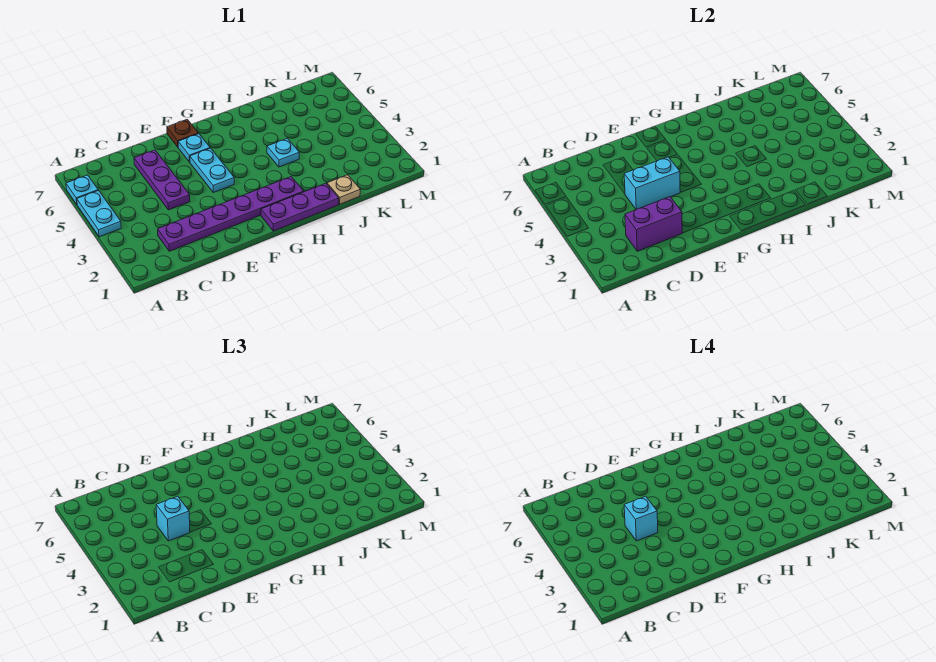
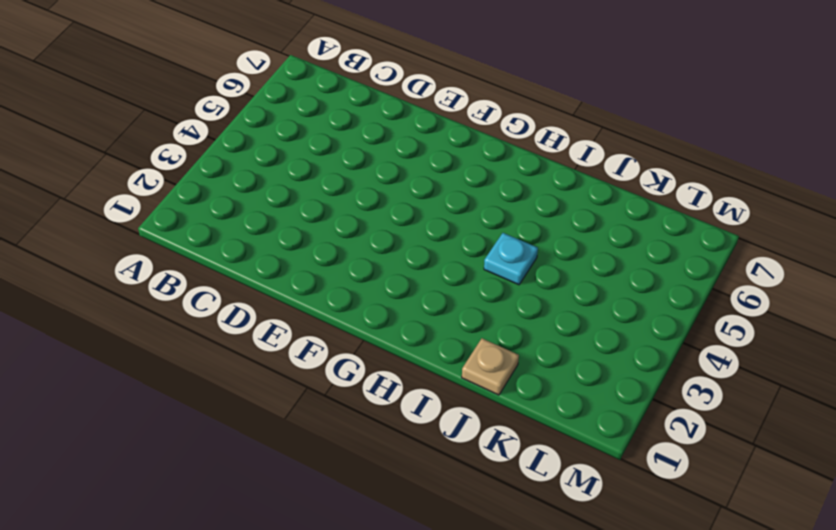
none -> cyan plate A4:A5 level 1
none -> cyan plate A6 level 1
none -> purple plate C2:H2 level 1

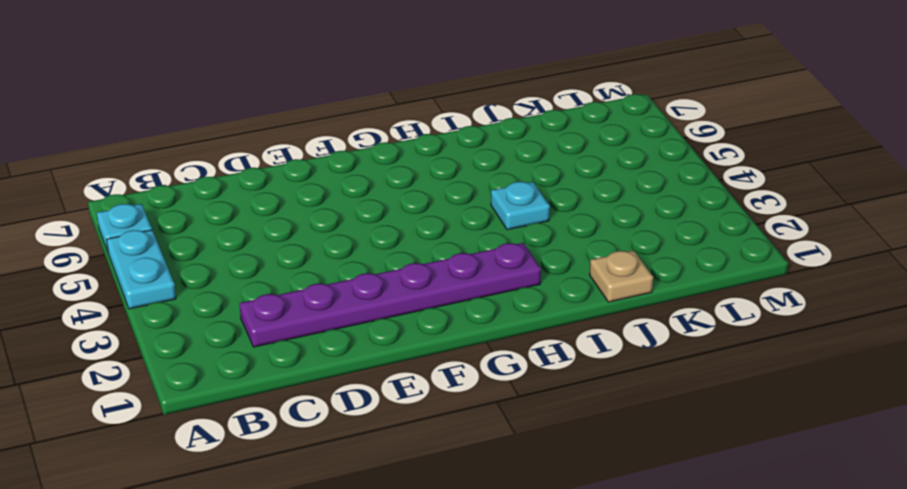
none -> purple plate D4:D6 level 1
none -> cyan plate F4:F5 level 1
none -> cyan plate F6 level 1

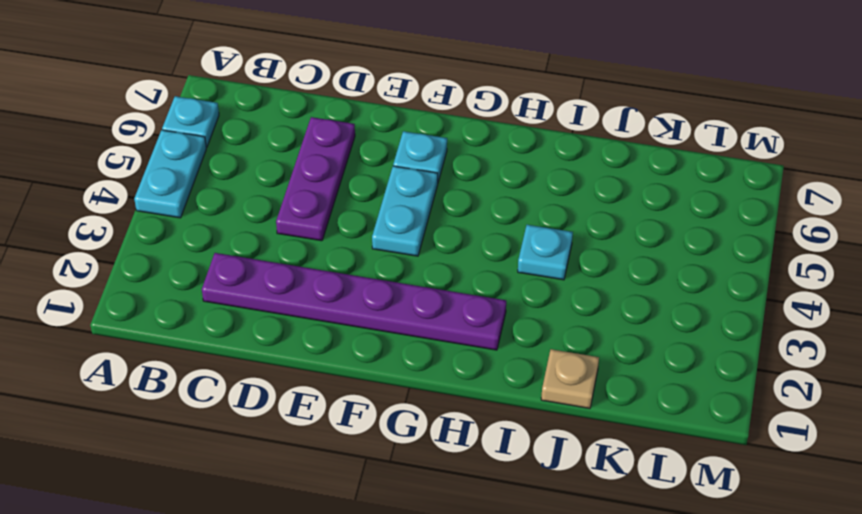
none -> brown plate F7 level 1
none -> purple plate G1:I1 level 1
none -> purple brick C2:D2 level 2

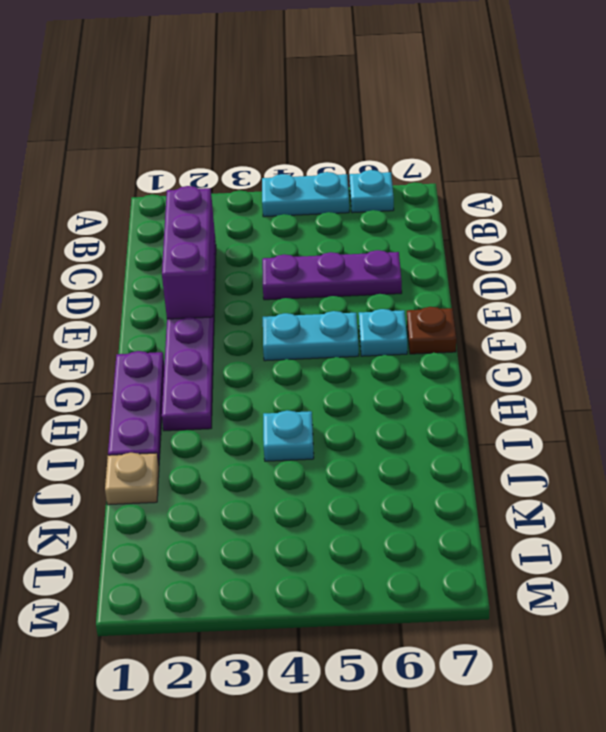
purple brick C2:E2 level 2 -> purple brick C2:D2 level 2
none -> cyan brick D4:E4 level 2
none -> cyan brick D4 level 3
none -> cyan brick D4 level 4

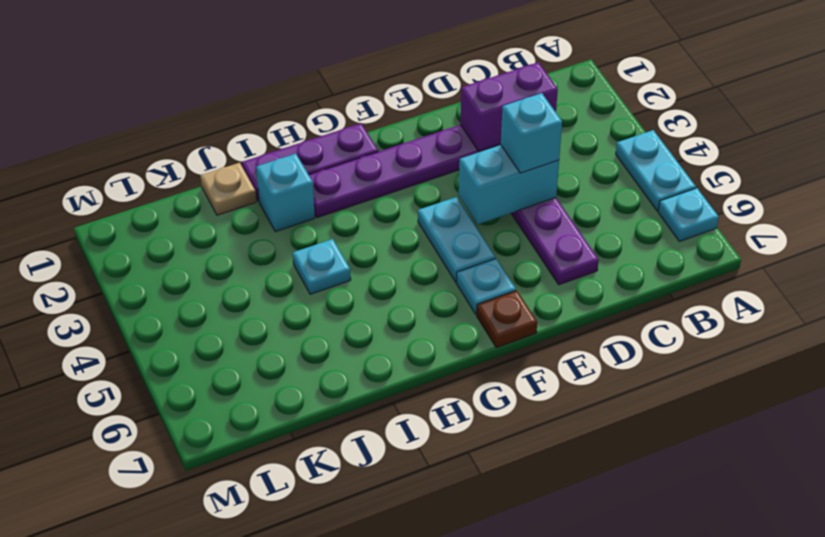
cyan brick I2 level 1 -> cyan brick D4 level 4

